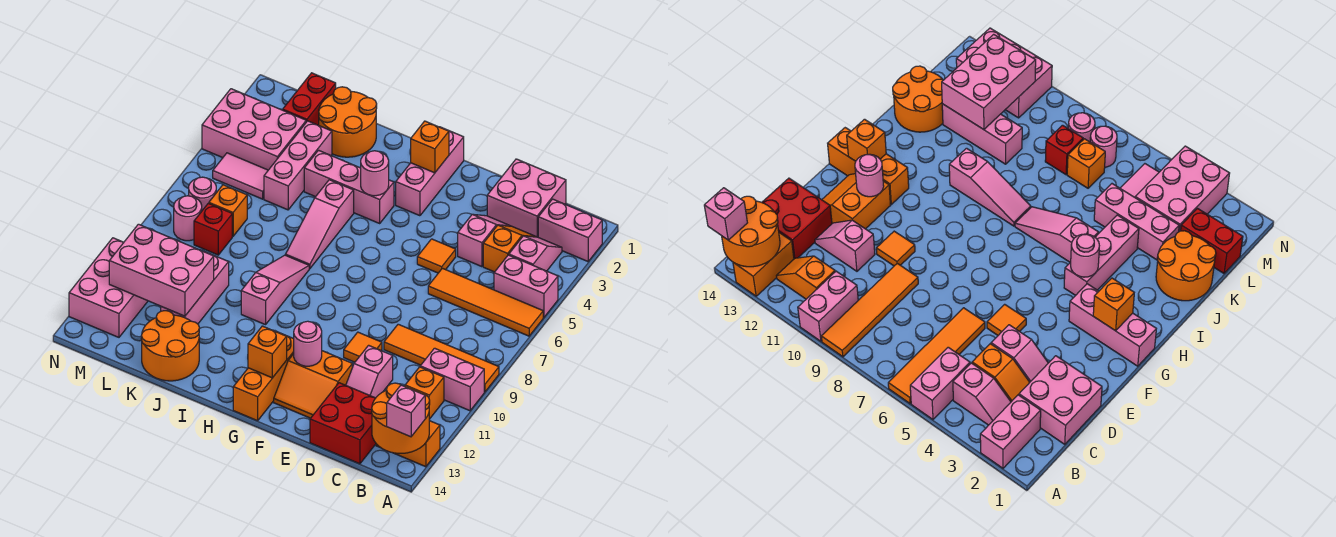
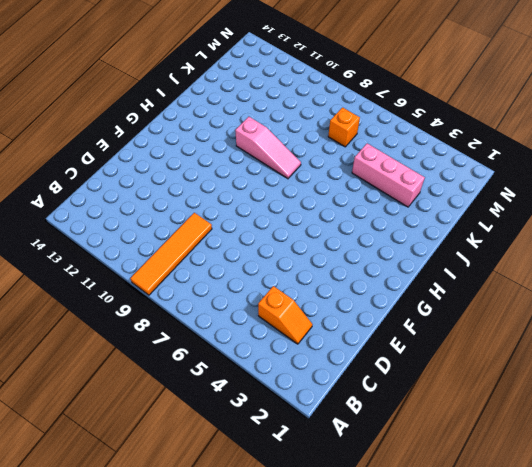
none -> pink brick A2:B2 level 1
none -> pink brick A5:B5 level 1
none -> orange tile A6:D6 level 1
none -> pink brick A10:B10 level 1

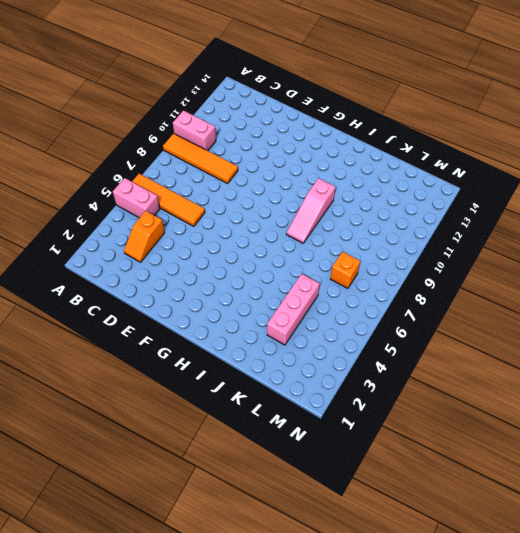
none -> pink brick A2:B2 level 1
none -> orange brick A13:B13 level 1
none -> pink slope B3:B4 level 1 top 4
none -> orange slope B11:B12 level 1 top 11

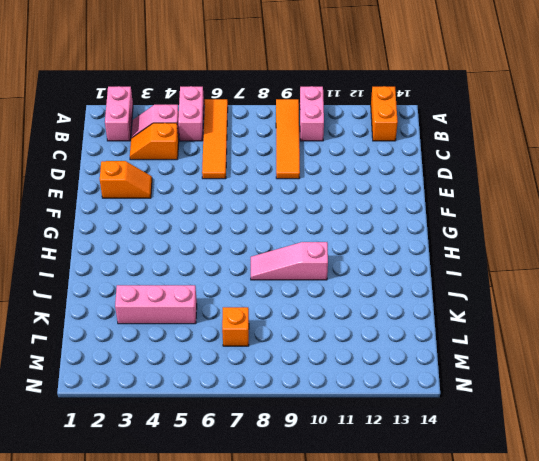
orange slope E2:E3 level 1 top 2 -> orange slope B11:B12 level 1 top 11
none -> pink brick C1:D2 level 1
none -> red brick C13:D14 level 1
none -> pink slope D3:D4 level 1 top 4
none -> pink slope D11:D12 level 1 top 11

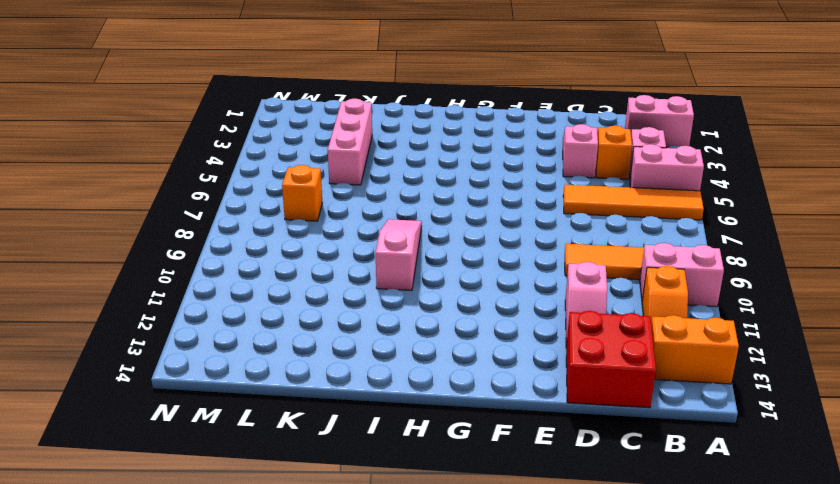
none -> pink brick C1:D2 level 1
none -> orange tile E5 level 1
none -> orange tile E10 level 1
none -> orange slope E12:F13 level 1 top 12

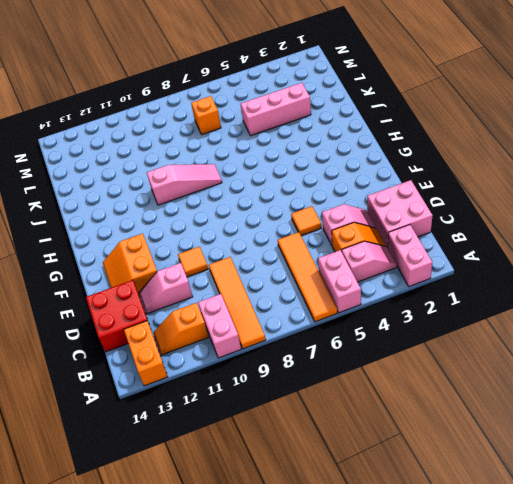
none -> pink brick G1:G3 level 1
none -> orange brick G12:G14 level 1
none -> pink brick H4:J4 level 1
none -> pink slope I5:I7 level 1 top 5

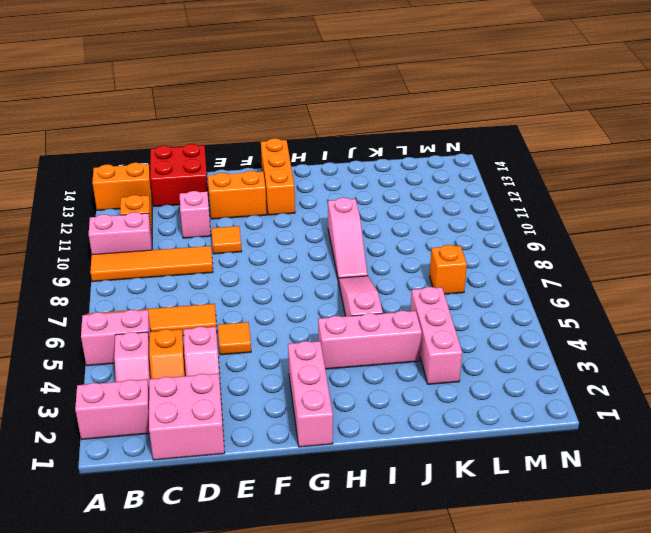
none -> orange round brick J1:K2 level 1
none -> orange round brick J13:K14 level 1
none -> pink brick K10:K12 level 1
none -> red brick L1:L2 level 1

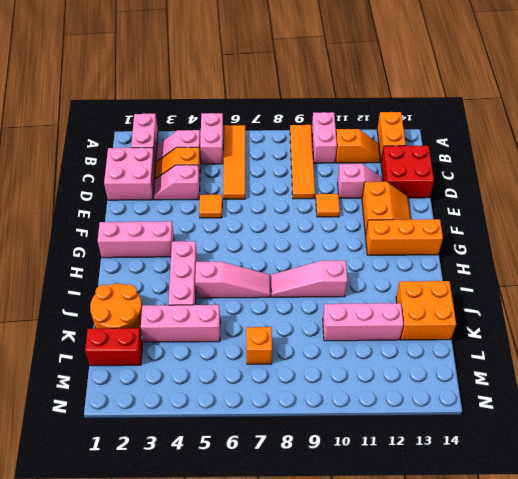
orange brick J13:K14 level 1 -> orange round brick J13:K14 level 1
none -> pink brick L3:N4 level 1
none -> pink tile L5:M5 level 1
none -> red brick L8 level 1
none -> pink round brick M7 level 1

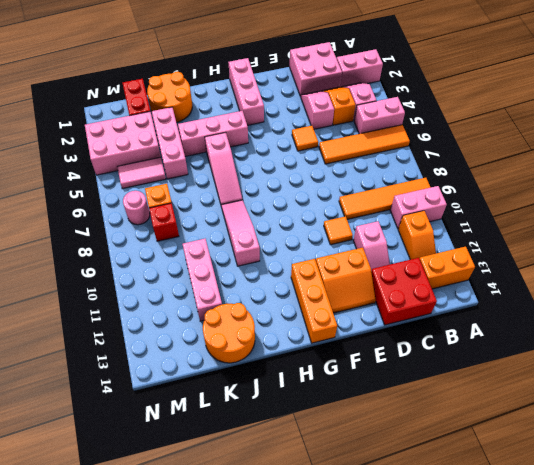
none -> pink round brick M8 level 1
none -> pink brick M11:N13 level 1
none -> orange round brick A13:B14 level 2
none -> pink round brick F12 level 2

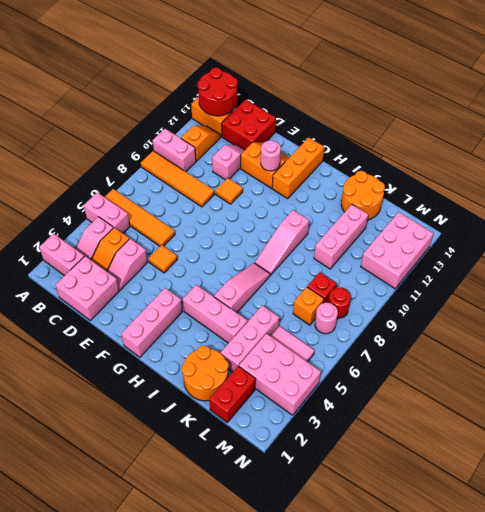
red round brick A13:B14 level 2 -> orange round brick A13:B14 level 2
red round brick M8 level 1 -> pink round brick M8 level 1
none -> orange brick G2 level 2
none -> orange brick G13 level 2
none -> pink round brick H4 level 2
none -> pink brick K11:M12 level 2

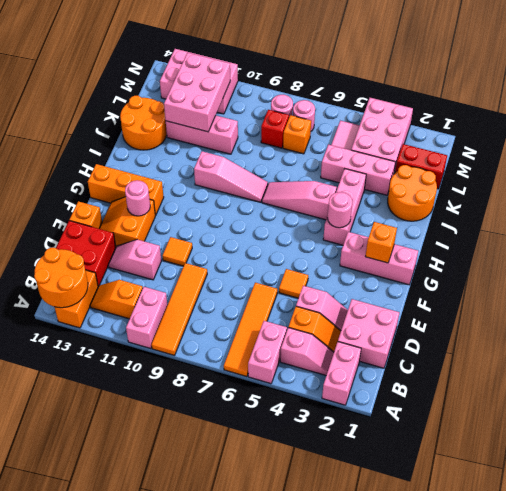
orange brick E14 level 1 -> orange brick G13 level 2
none -> pink brick A14 level 3

